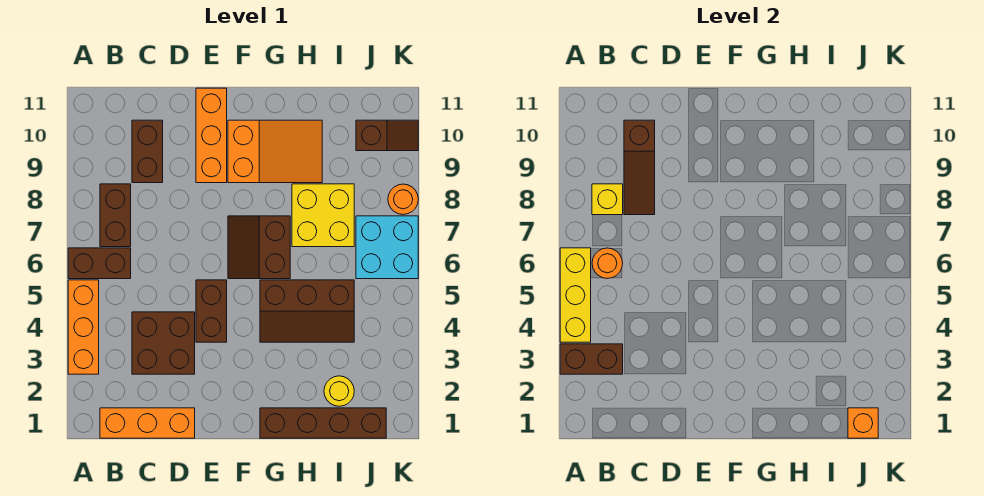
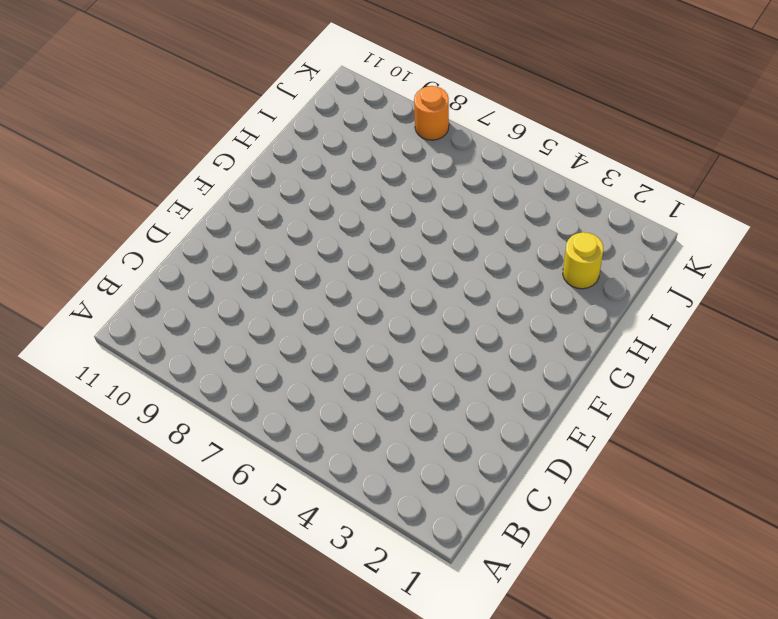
none -> orange brick A3:A5 level 1
none -> brown brick A6:B6 level 1
none -> orange brick B1:D1 level 1

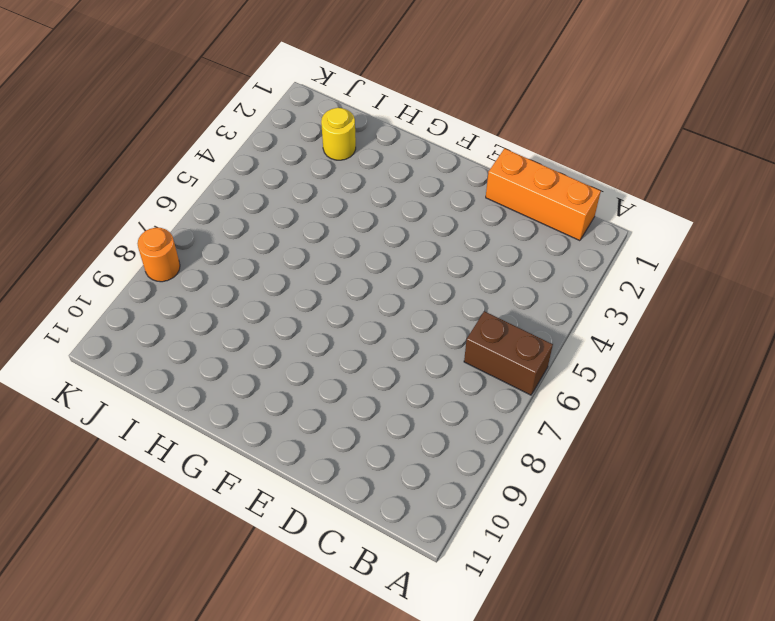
none -> orange brick A3:A5 level 1
none -> brown brick B7:B8 level 1
none -> brown brick C3:D4 level 1

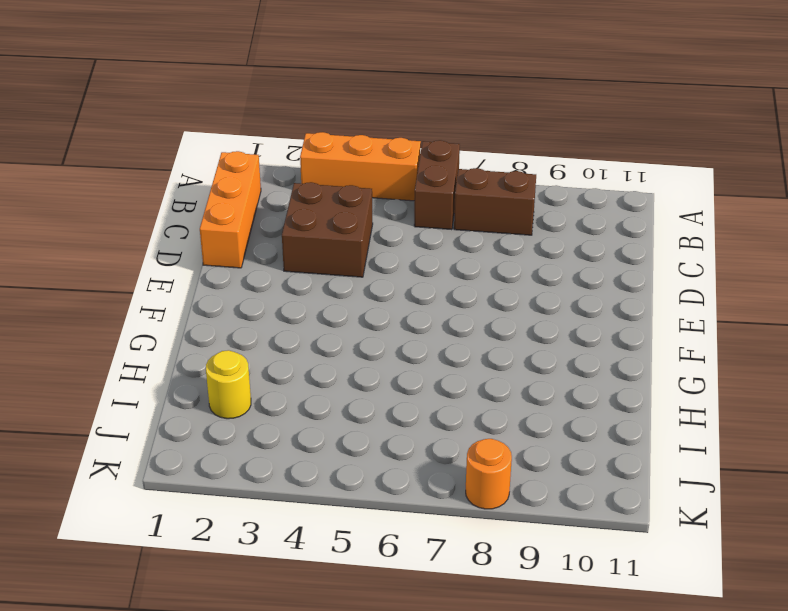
none -> brown brick C9:C10 level 1
none -> brown brick E4:E5 level 1
none -> orange brick E9:E11 level 1

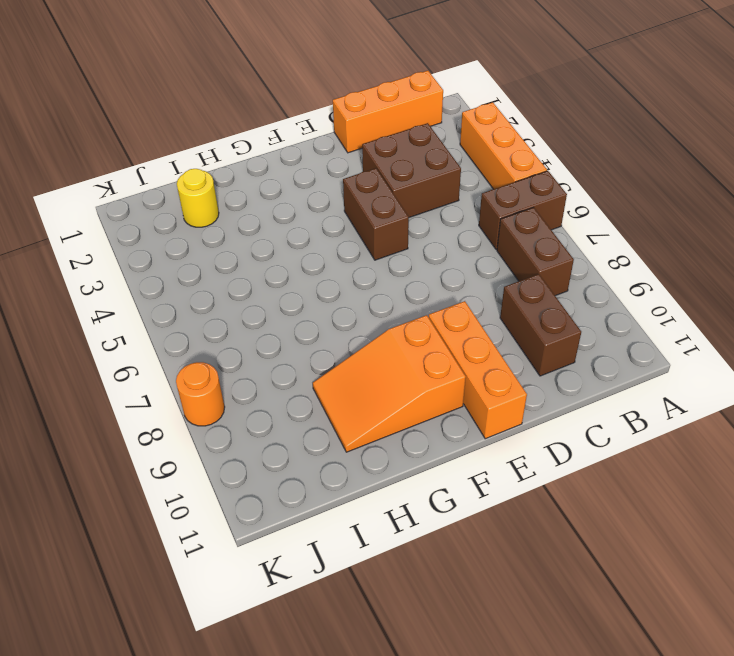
none -> brown slope F6:G7 level 1 top G
none -> brown brick G1:J1 level 1
none -> brown slope G4:I5 level 1 top 5

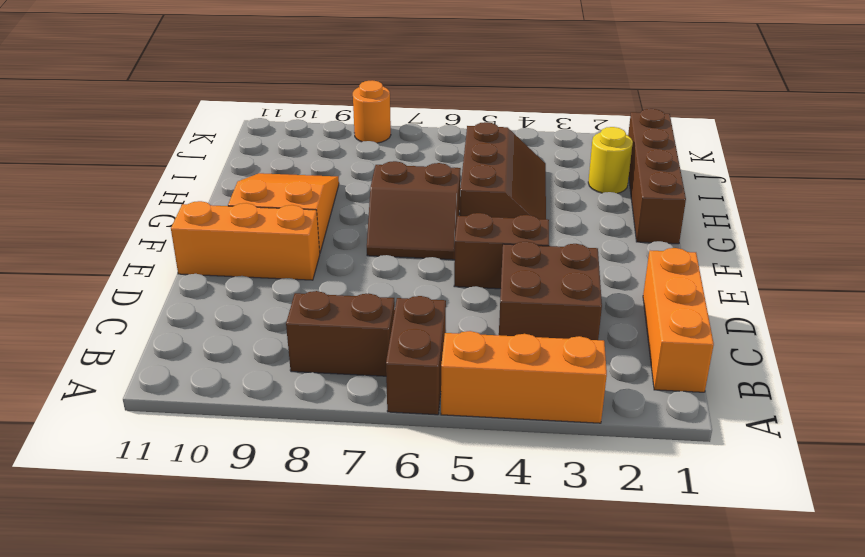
none -> brown brick C9:C10 level 1
none -> yellow brick H7:I8 level 1
none -> cyan brick J6:K7 level 1

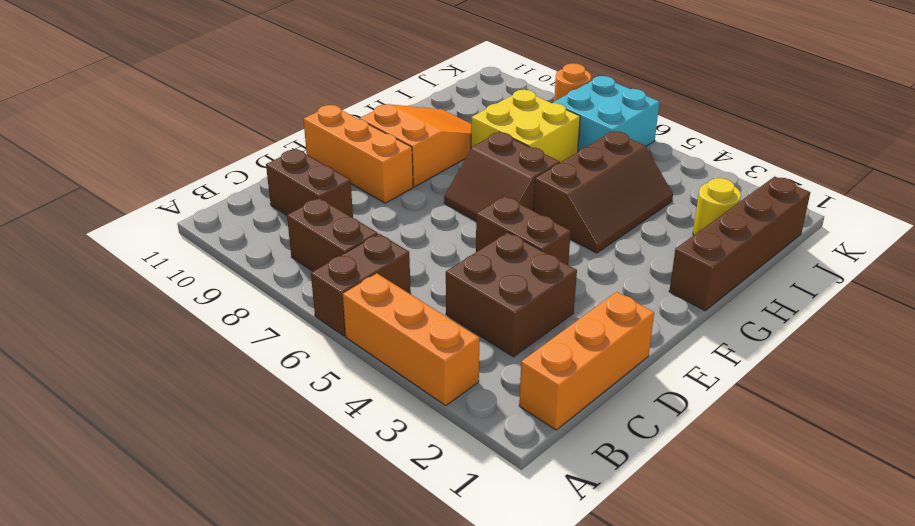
none -> brown slope J10:K10 level 1 top J
none -> brown brick A3:B3 level 2
none -> yellow brick A4:A6 level 2

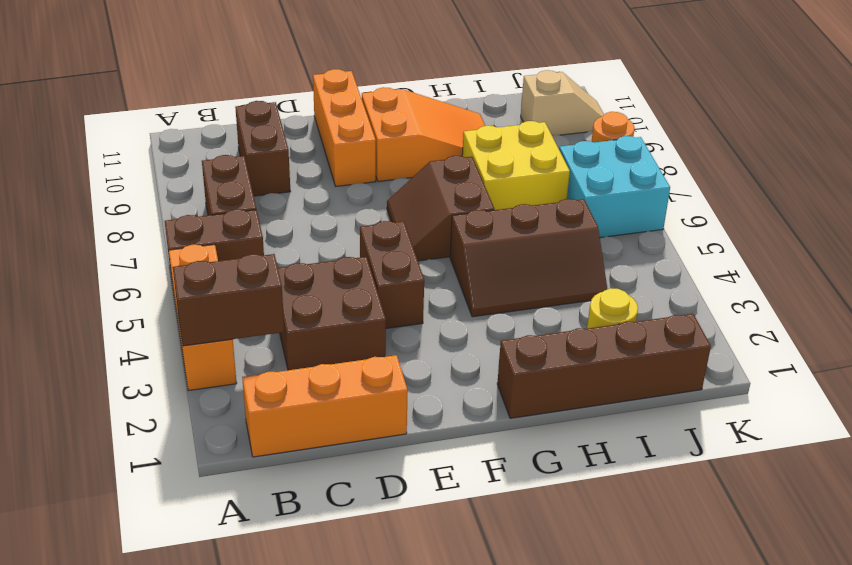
tan slope J10:K10 level 1 top J -> brown slope J10:K10 level 1 top J
none -> yellow brick A4:A6 level 2
none -> orange round brick B6 level 2
none -> yellow brick B8 level 2

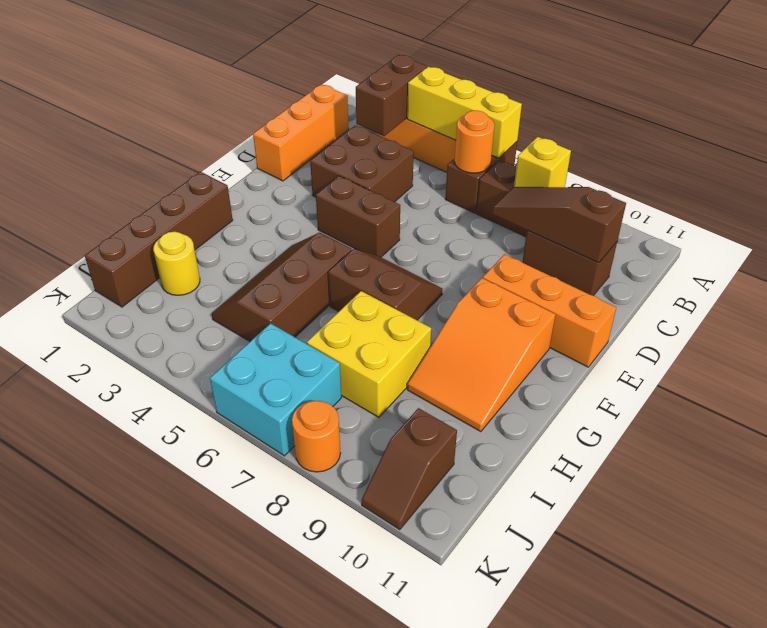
none -> orange brick J1 level 2

